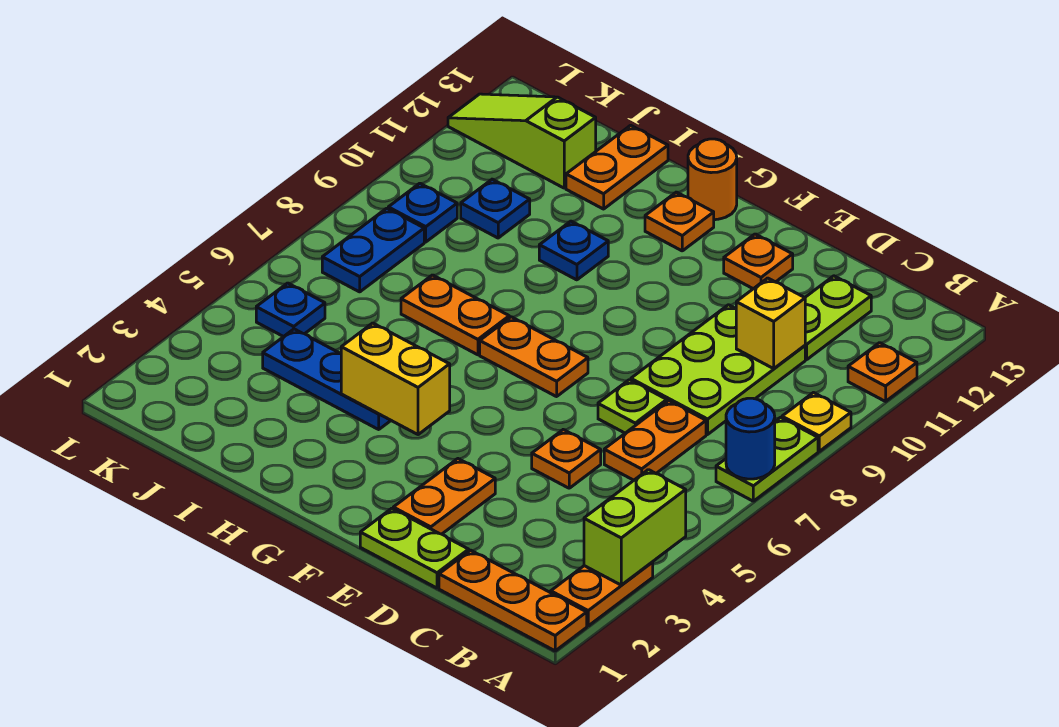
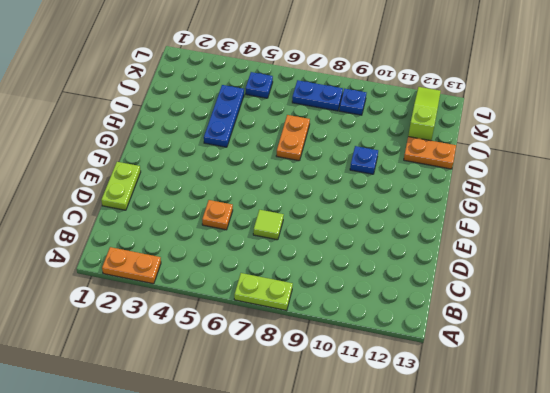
lime tile D7 level 1 -> lime plate D7 level 1
none -> orange plate A1:C1 level 1
none -> yellow plate A9 level 1
none -> orange plate A11 level 1

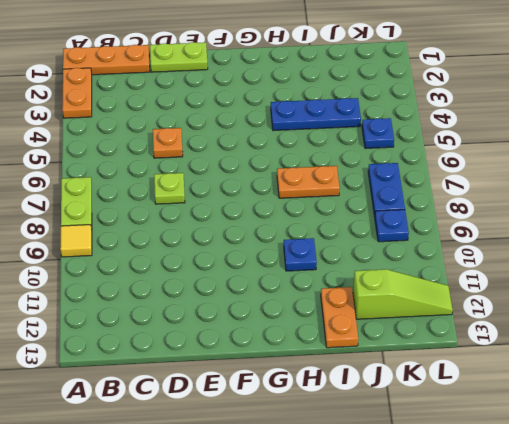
yellow tile A9 level 1 -> yellow plate A9 level 1
none -> orange plate A11 level 1
none -> orange plate C6:C7 level 1
none -> lime plate C8:D10 level 1

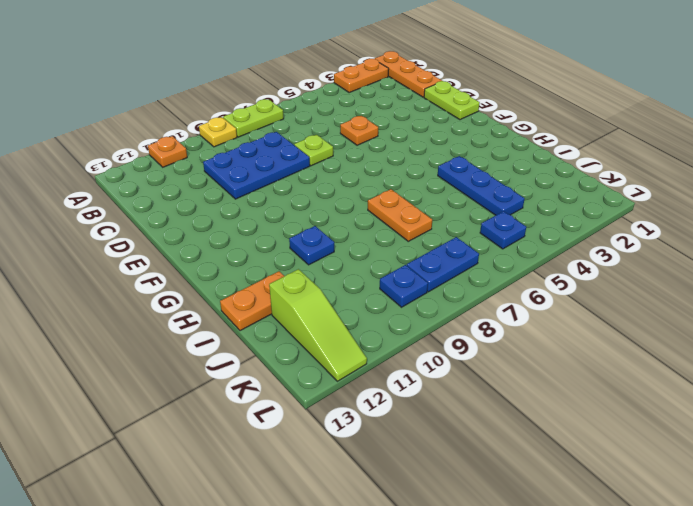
blue plate C8:D10 level 1 -> lime plate C8:D10 level 1
none -> orange plate C6:C7 level 1
none -> lime plate C11:C12 level 1
none -> orange plate E2:E3 level 1

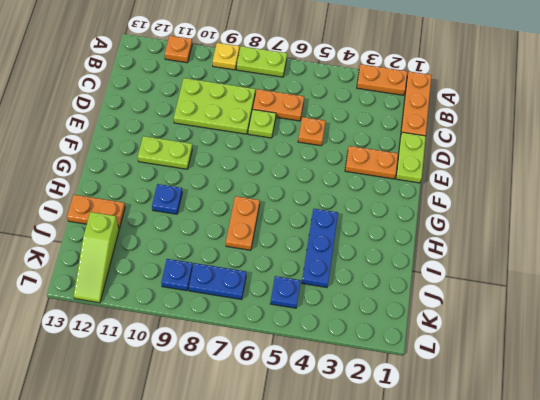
lime plate F10:F11 level 1 -> lime plate C11:C12 level 1
none -> orange plate E12 level 1
none -> orange plate F7:G7 level 1
none -> orange plate G12 level 1

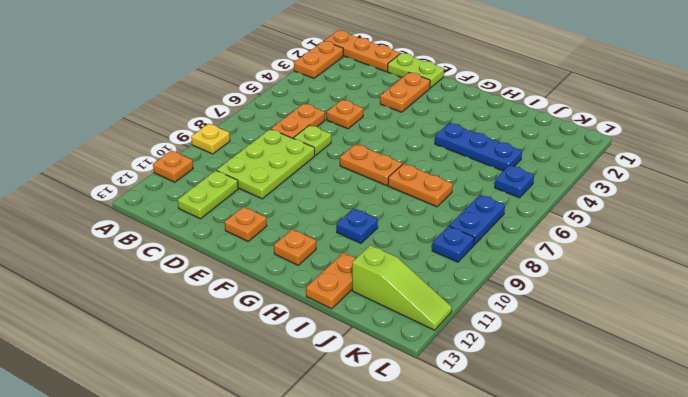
none -> lime plate A7:A8 level 1
none -> orange round brick G13 level 1
none -> blue plate J10 level 1

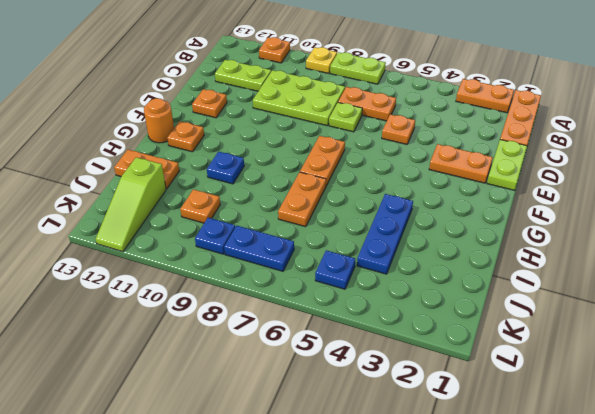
orange plate J10 level 1 -> blue plate J10 level 1
none -> lime brick A3:A4 level 2
none -> blue round brick A7 level 2
none -> yellow brick C10 level 2

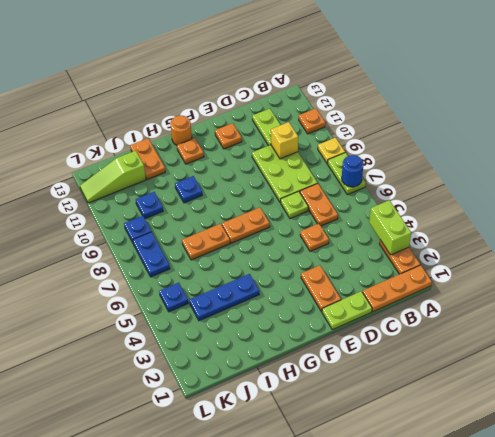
none -> yellow brick G4:H4 level 2

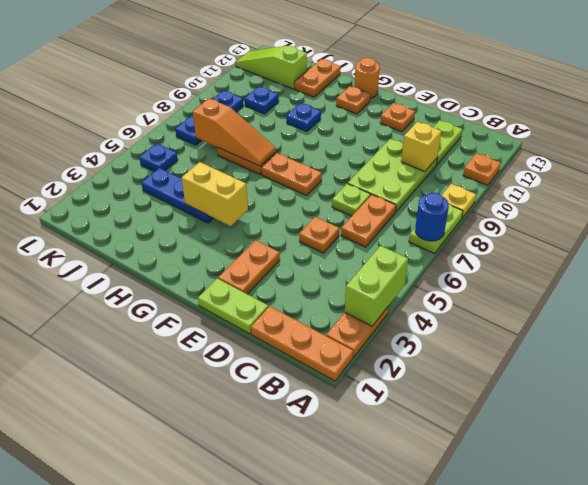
orange slope H7:J7 level 2 top J -> none

